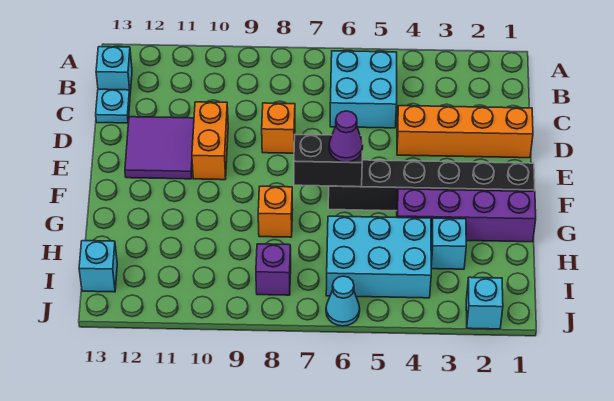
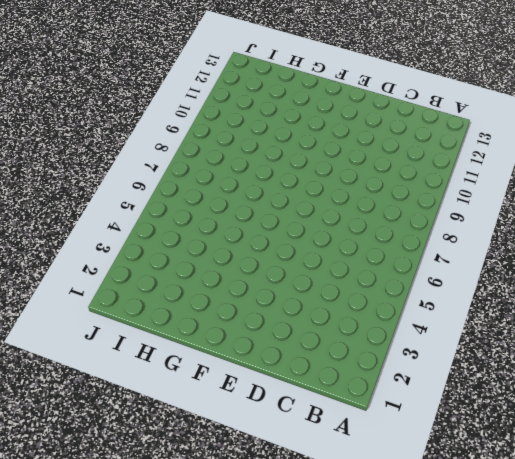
none -> cyan brick B5:C6 level 1
none -> cyan brick B13 level 1
none -> cyan plate C13 level 1

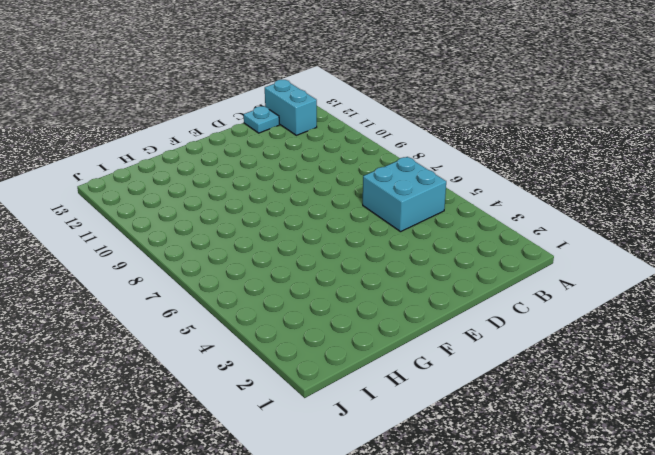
cyan brick B12:B13 level 1 -> cyan brick B13 level 1
none -> orange brick D1:D4 level 1
none -> orange brick D8 level 1
none -> orange brick D10:E10 level 1

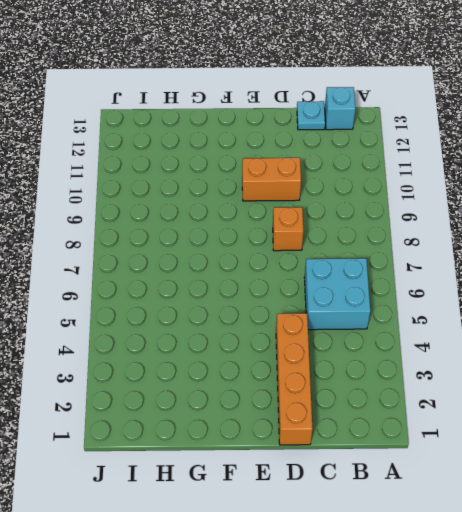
none -> purple tile D11:E12 level 1
none -> black brick F1:F6 level 1
none -> purple brick G1:G4 level 1

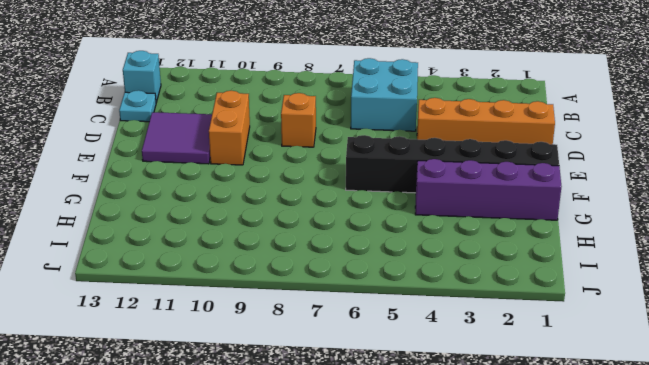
none -> orange brick G8 level 1
none -> cyan brick H3 level 1
none -> cyan brick H4:I6 level 1

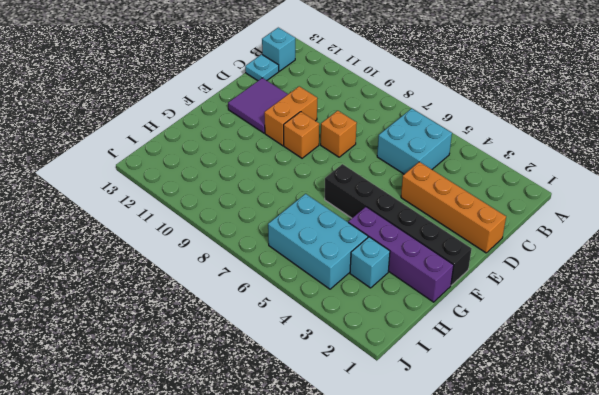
orange brick E9 level 1 -> orange brick G8 level 1
none -> purple brick I8 level 1
none -> cyan brick I13 level 1
none -> cyan brick J2 level 1

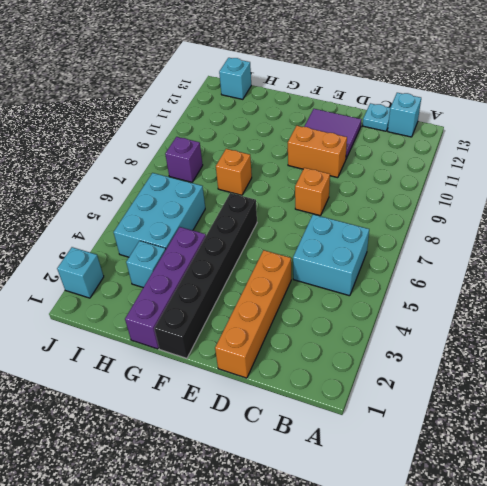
none -> cyan cone J6 level 1
none -> black brick F6:F7 level 2
none -> purple cone F6 level 3

